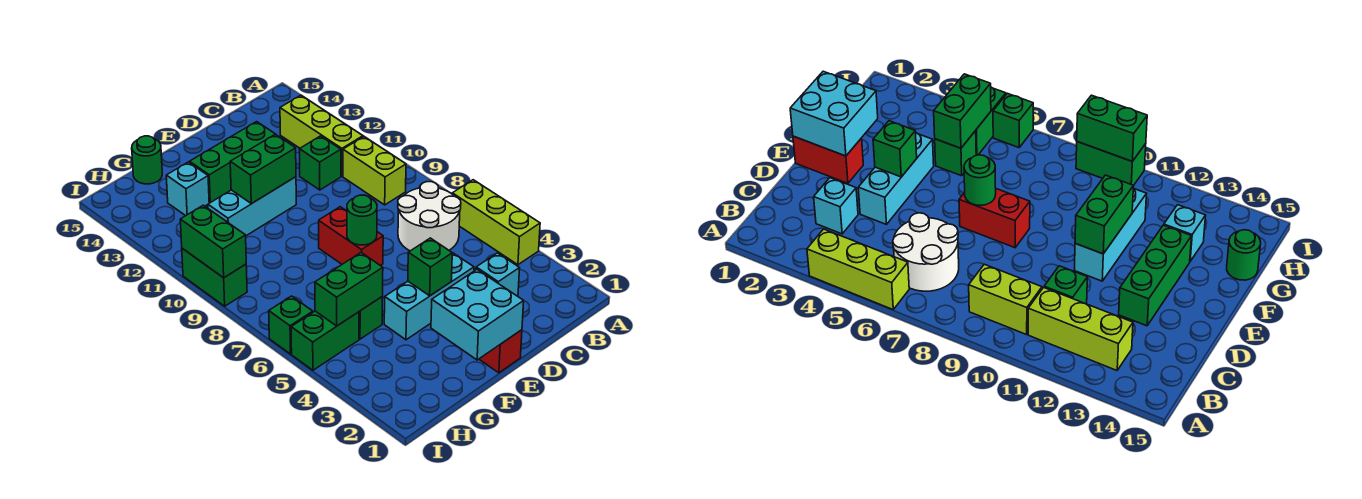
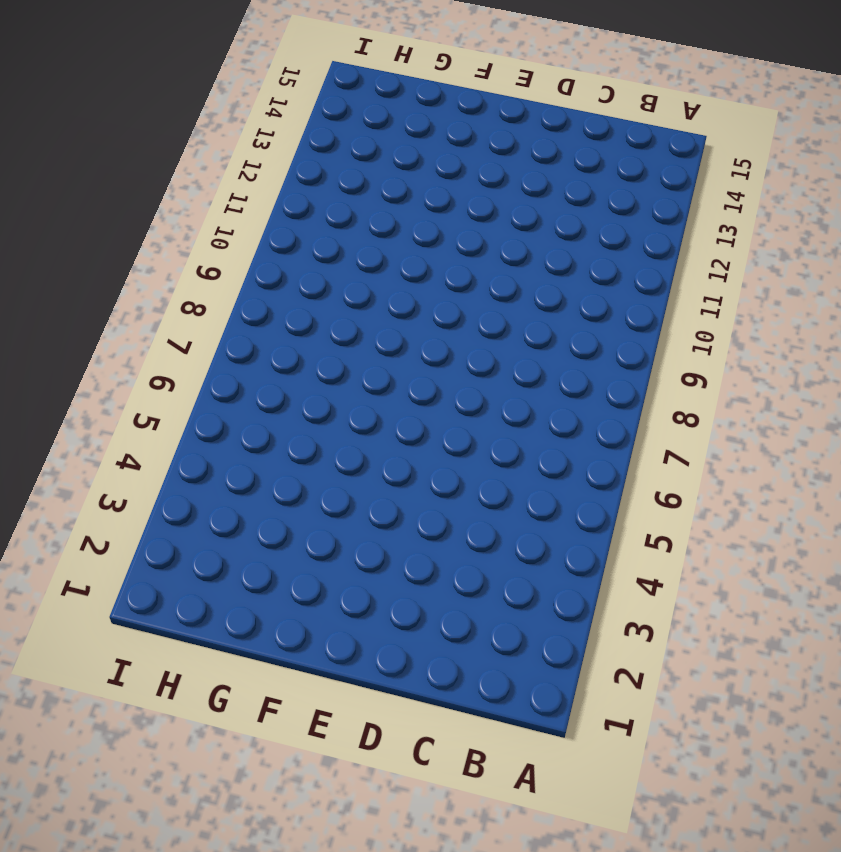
none -> lime brick A4:A6 level 1
none -> white round brick B6:C7 level 1
none -> lime brick B9:B10 level 1

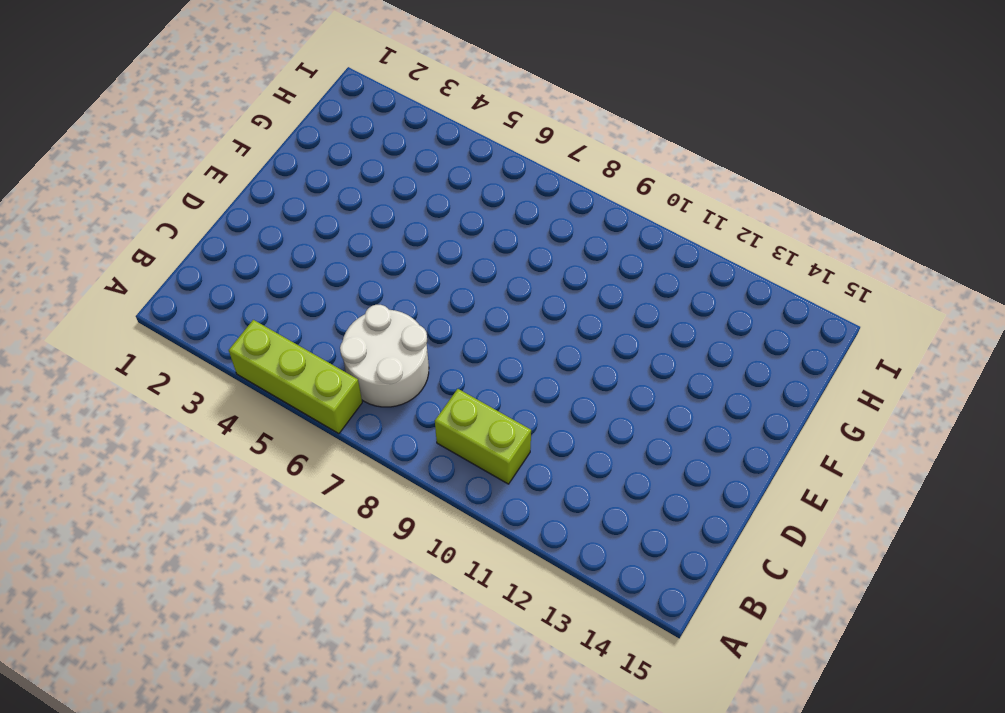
none -> lime brick B11:B13 level 1
none -> cyan brick C3 level 1
none -> green brick C11 level 1

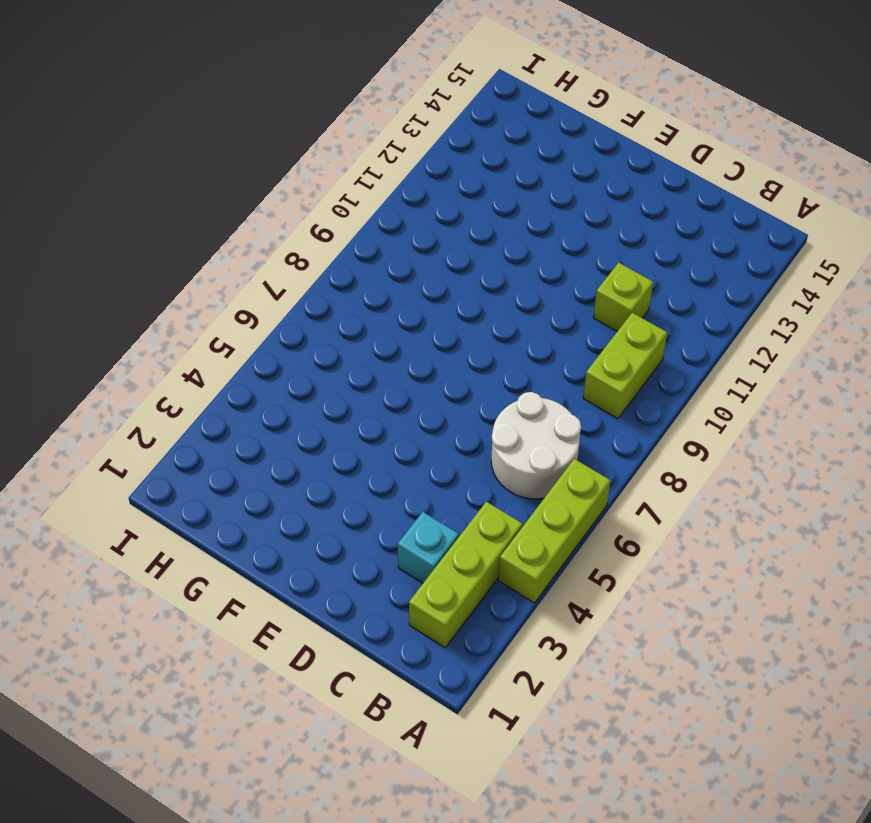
lime brick B2:B4 level 1 -> lime brick B11:B13 level 1
lime brick C11 level 1 -> green brick C11 level 1
none -> cyan brick D4:F4 level 1
none -> green brick D13:F13 level 1
none -> red brick E1:E2 level 1

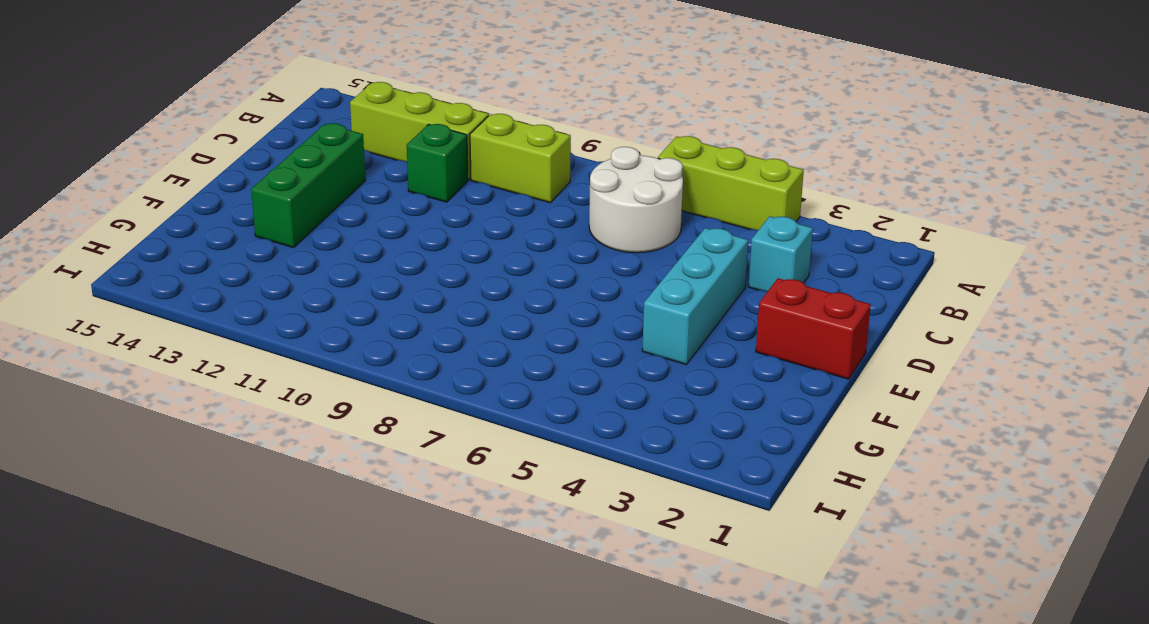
none -> red brick E7:E8 level 1
none -> cyan brick E11:G11 level 1
none -> green brick G5 level 1

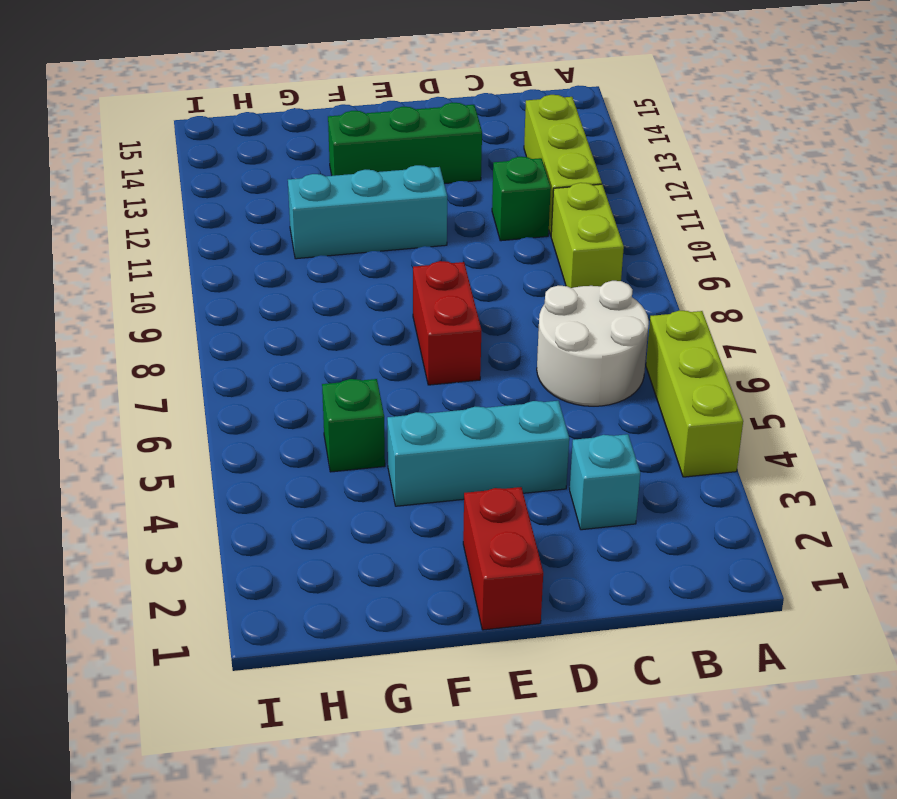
none -> cyan brick G13 level 1
none -> green round brick G15 level 1
none -> green brick H5:I5 level 1

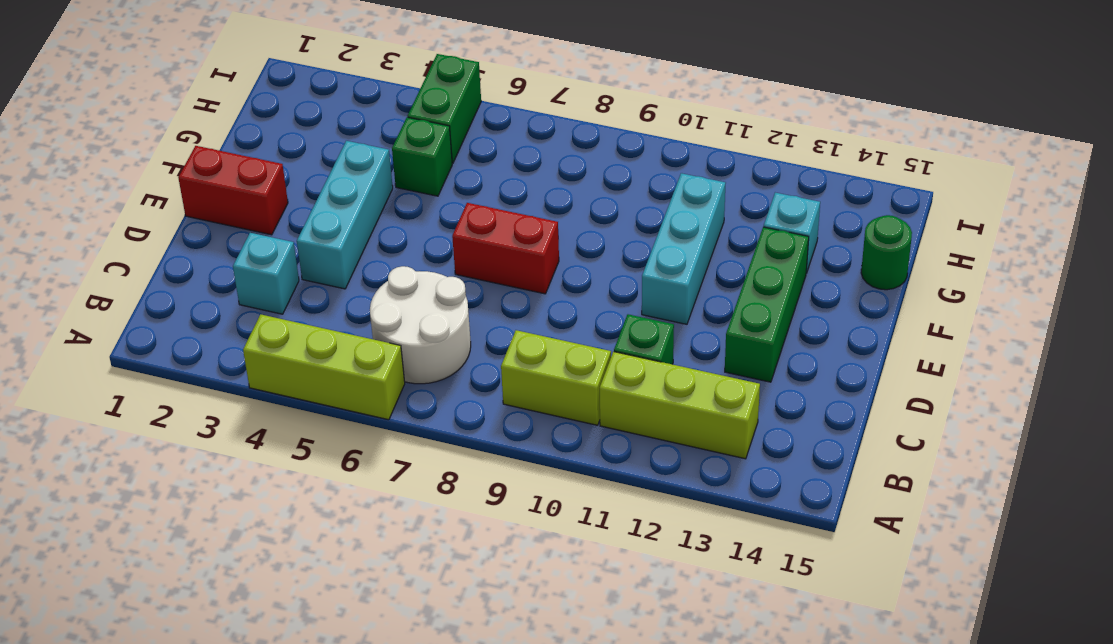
none -> green brick I6 level 1
none -> green brick I9:I10 level 1
none -> cyan brick E1:F2 level 2

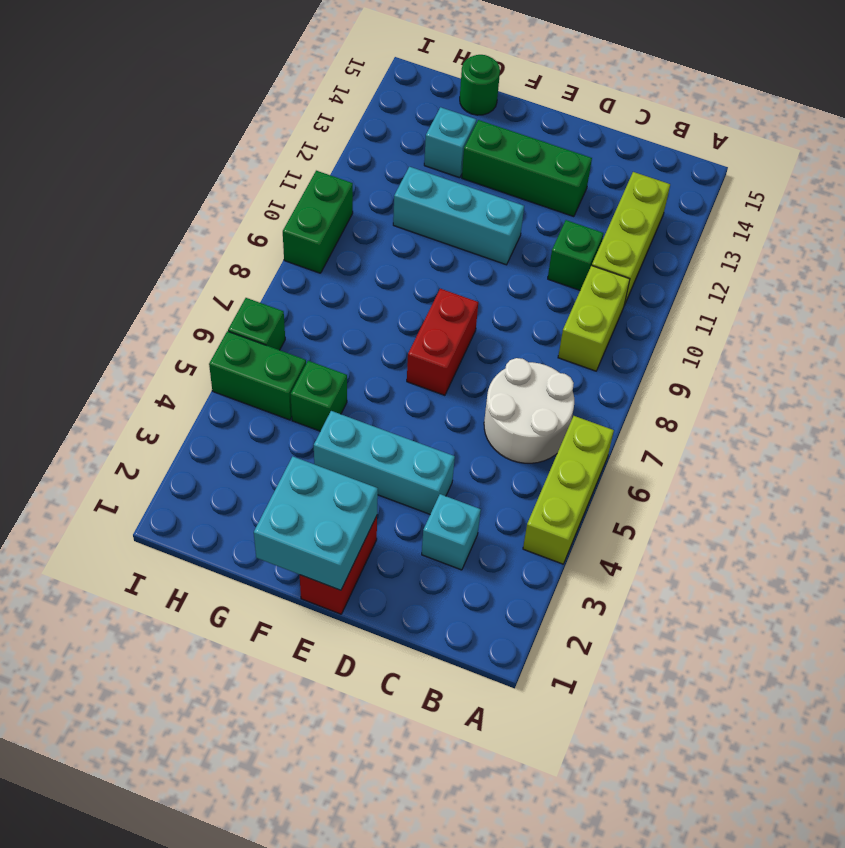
none -> green brick E4 level 2
none -> green round brick E7 level 2
none -> green brick E11:F11 level 2

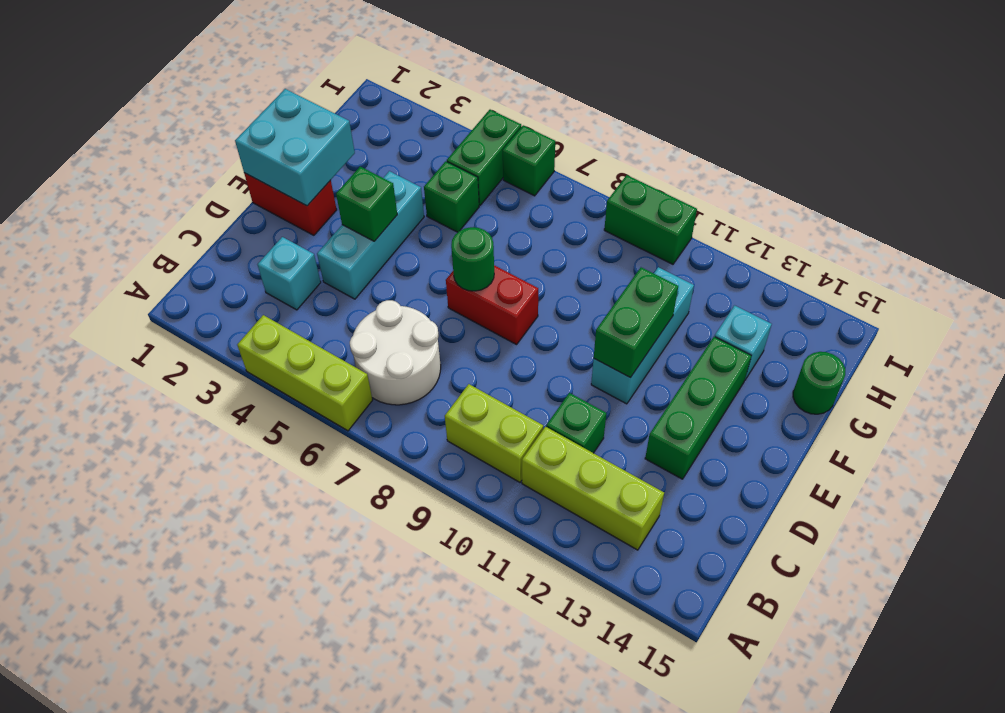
none -> green brick G5:H5 level 2
none -> green brick I9:I10 level 2

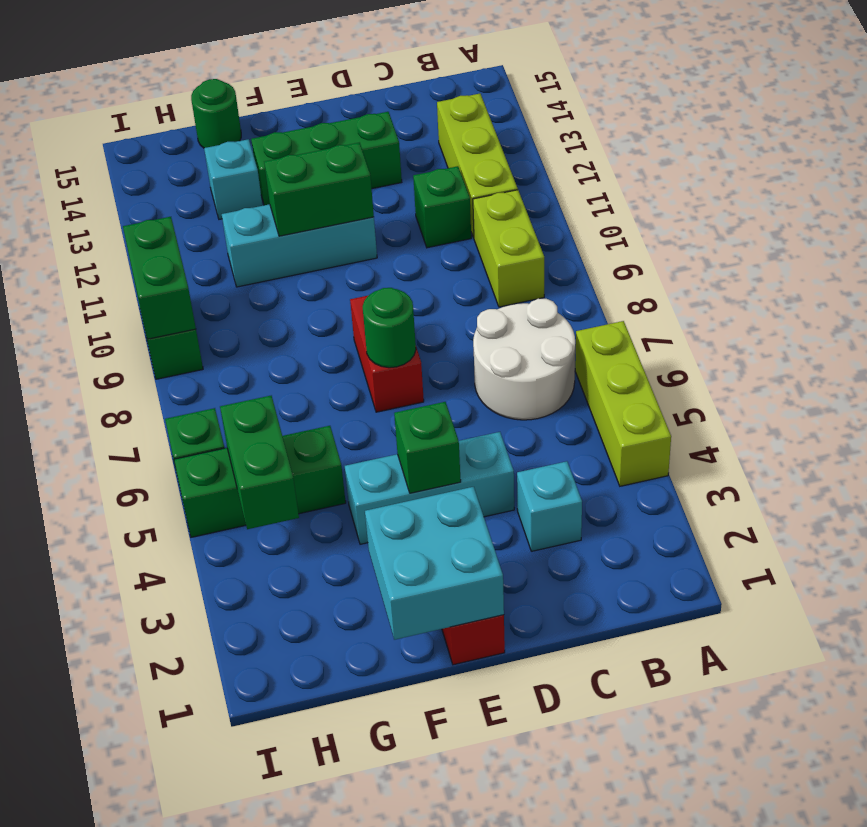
green brick H4:H5 level 2 -> green brick G5:H5 level 2

